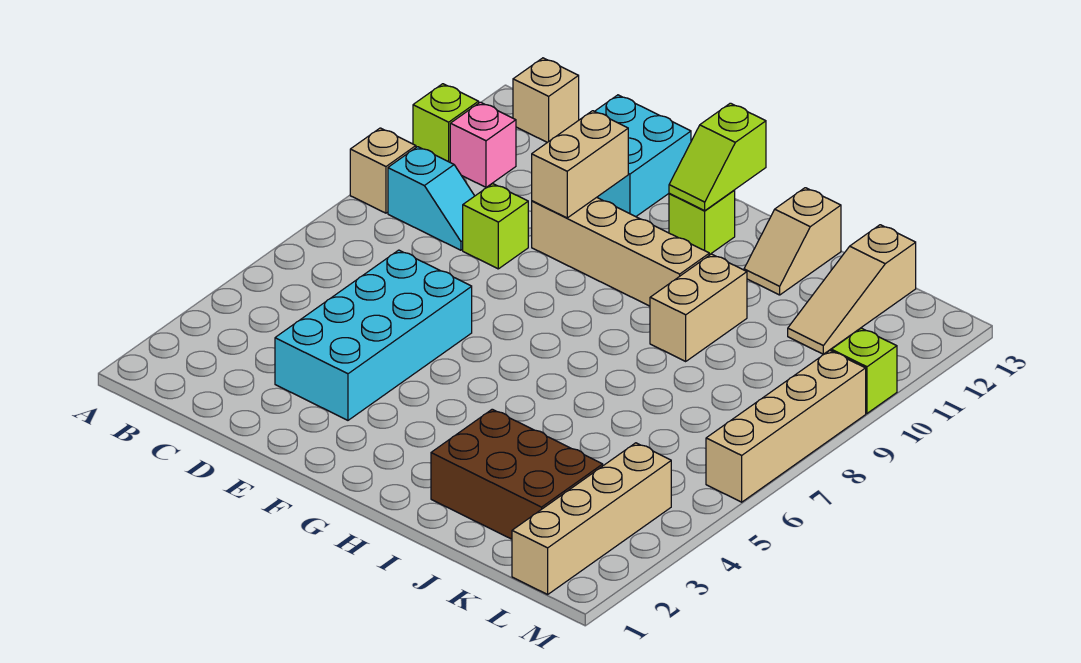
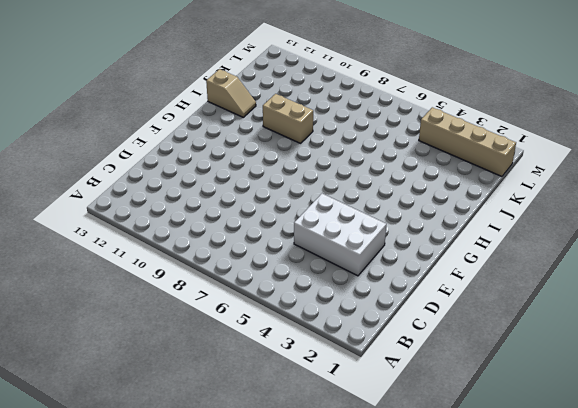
white brick D3:E5 level 1 -> cyan brick D3:E6 level 1
none -> tan brick A9 level 1
none -> lime brick A11 level 1
none -> cyan slope B9:C9 level 1 top B

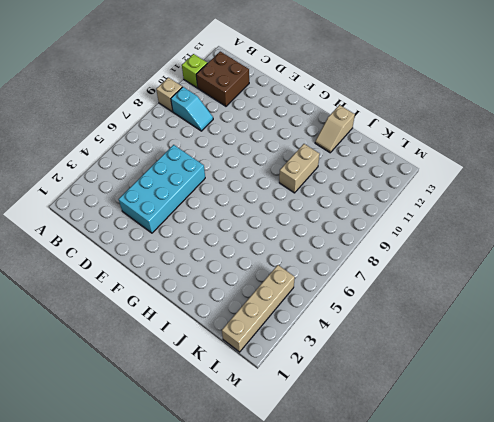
brown brick B11:C12 level 1 -> pink brick B11 level 1
none -> tan brick B13 level 1
none -> lime brick D9 level 1
none -> cyan brick D12:E13 level 1

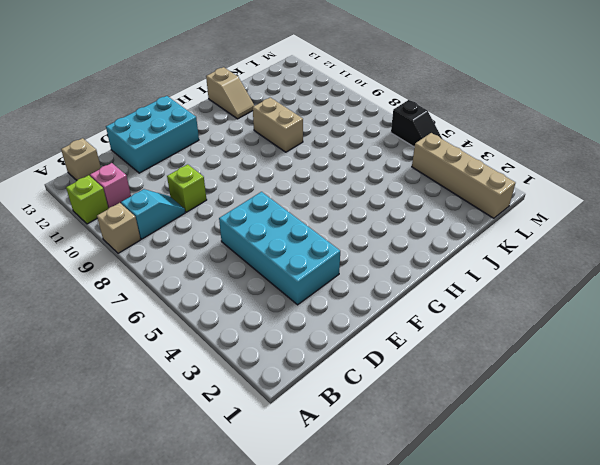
cyan brick D12:F13 level 1 -> cyan brick D12:E13 level 1
black slope M5:M6 level 1 top 6 -> tan brick M6:M9 level 1
none -> tan brick E10:H10 level 1
none -> lime brick G12 level 1
none -> brown brick I2:K3 level 1

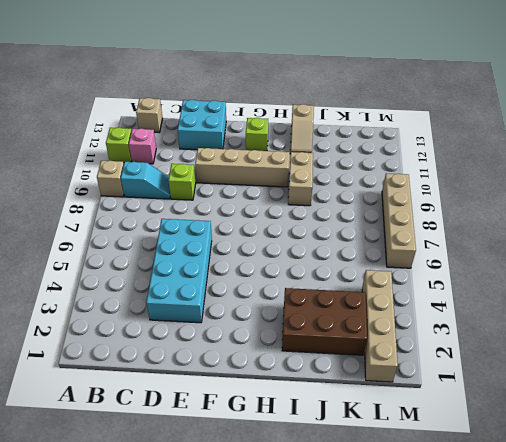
none -> tan slope K11:K13 level 1 top 13
none -> lime brick M10 level 1
none -> tan brick E10:E11 level 2

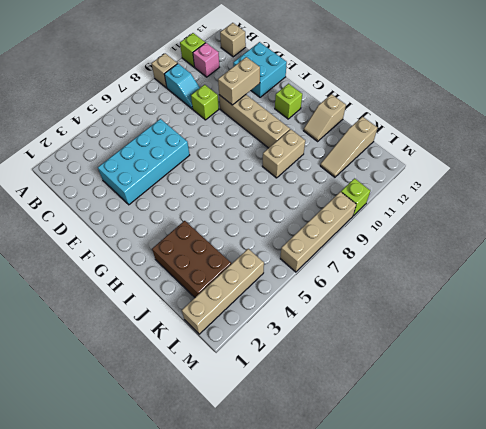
none -> lime slope G12:G13 level 2 top 13

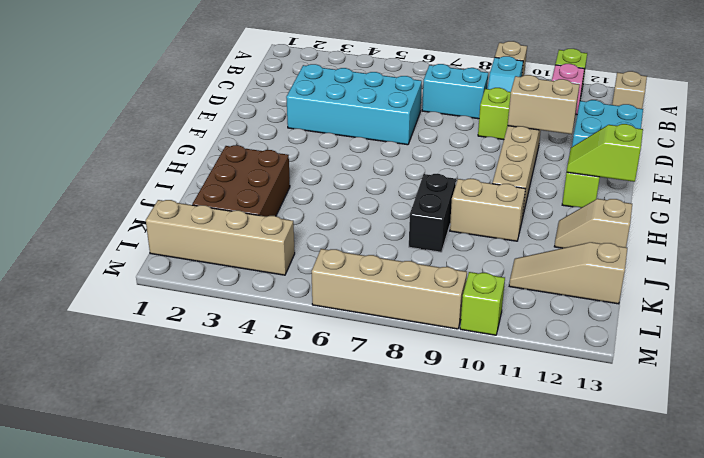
cyan brick C7:C8 level 1 -> none
black brick I8:J8 level 1 -> none

